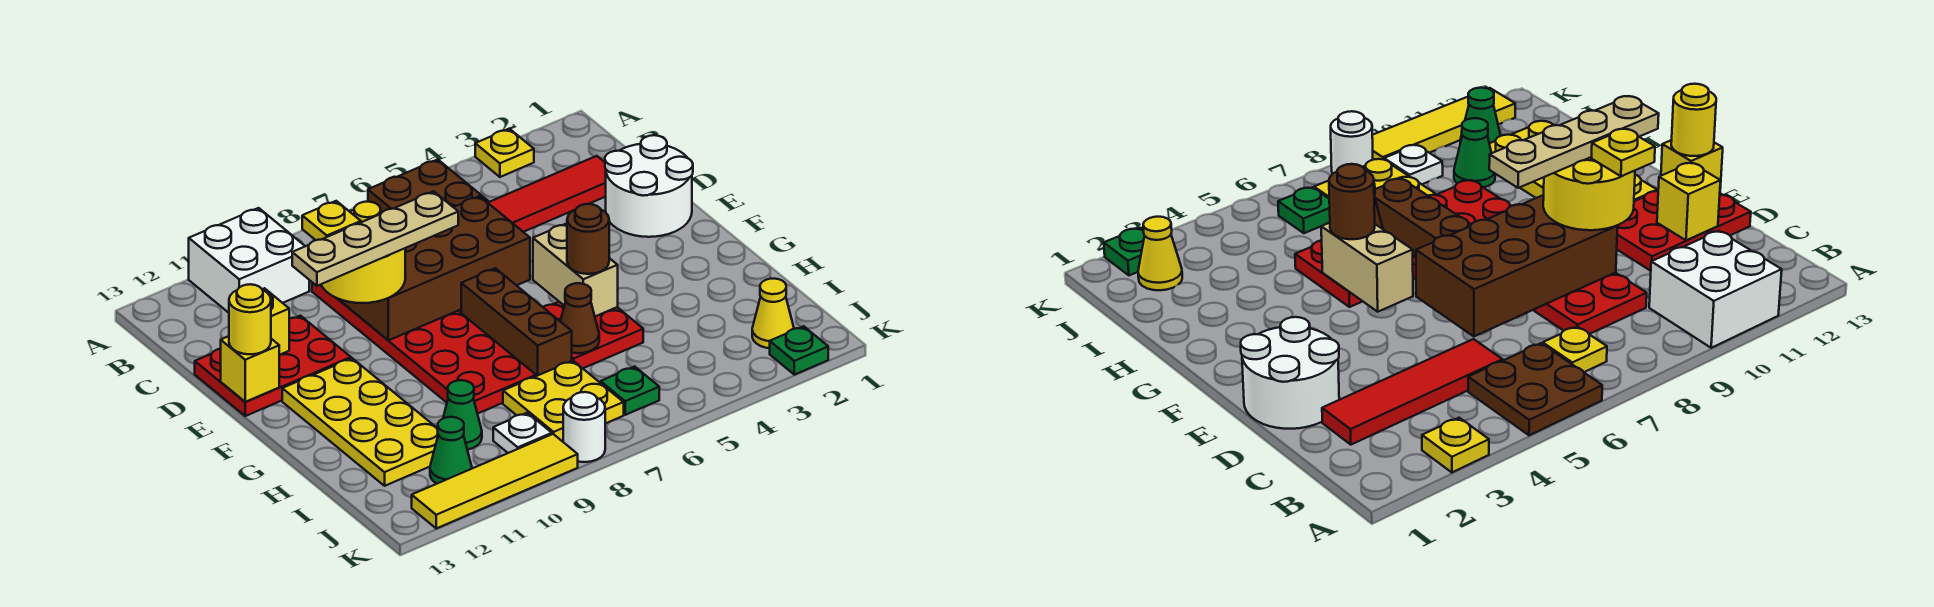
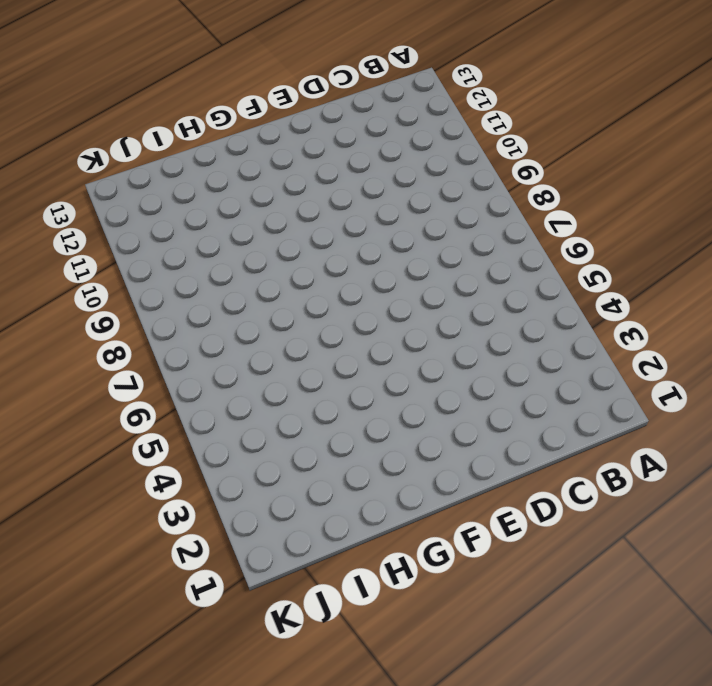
none -> yellow plate A3 level 1
none -> brown plate A5:B6 level 1
none -> white brick A10:B11 level 1
none -> yellow plate B7 level 1

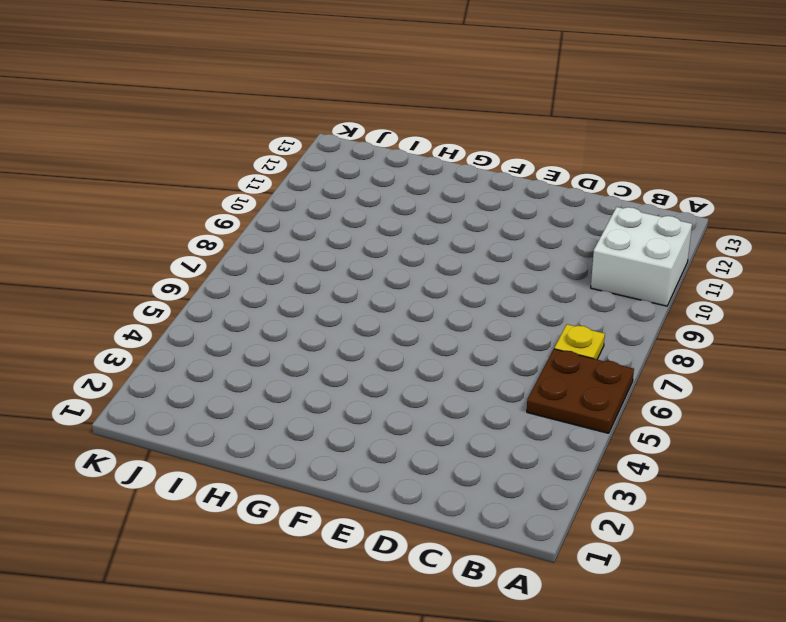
none -> yellow plate A3 level 1
none -> red tile C2:C5 level 1
none -> red plate C8:H9 level 1
none -> white round brick D1:E2 level 1

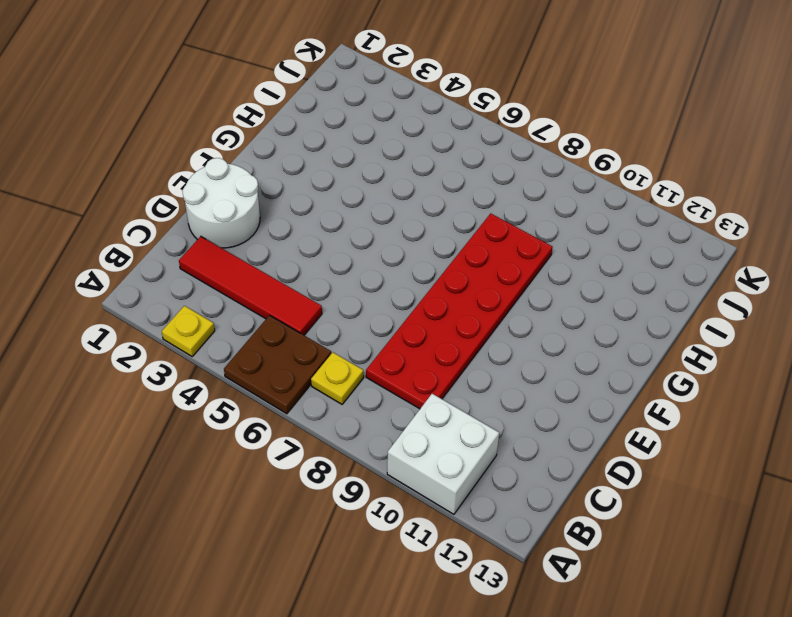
none -> red plate D11:E13 level 1
none -> brown brick F7:H7 level 1
none -> yellow plate F11:I12 level 1
none -> red plate G5:H6 level 1

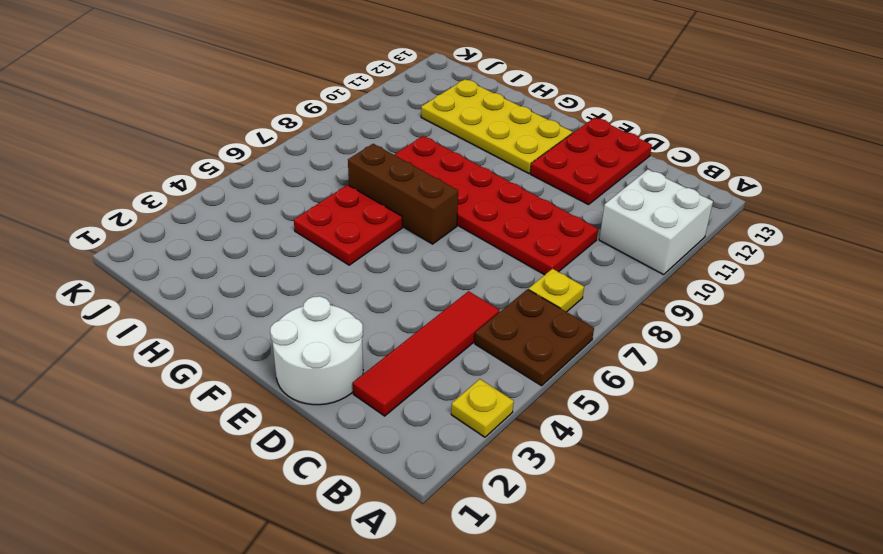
none -> yellow plate I7:J8 level 1
none -> green cone I10 level 1
none -> yellow cone J2 level 1
none -> green plate J6 level 1

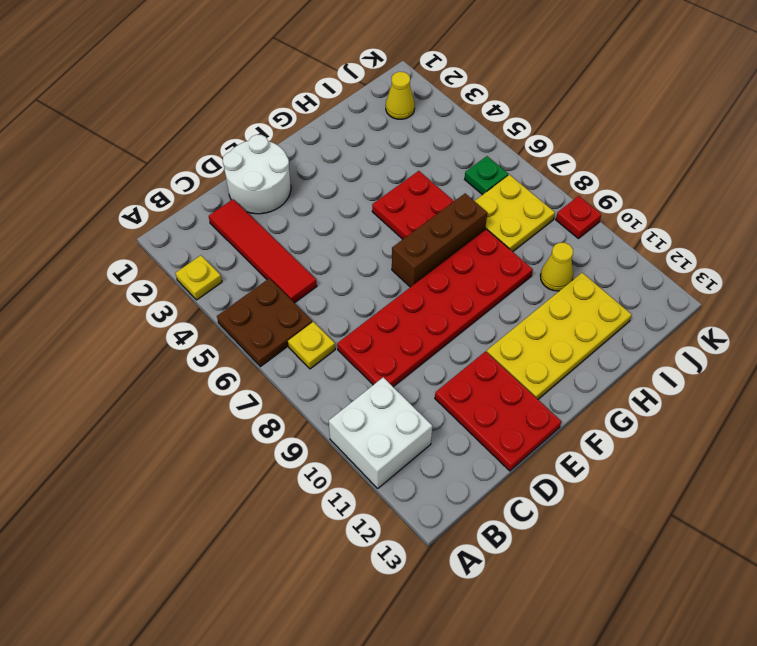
yellow cone I10 level 1 -> green cone I10 level 1
red plate K9 level 1 -> yellow tile K9:K12 level 1
none -> white plate J9 level 1
none -> green cone J11 level 1
none -> green plate K2 level 1
none -> white round brick K8 level 1

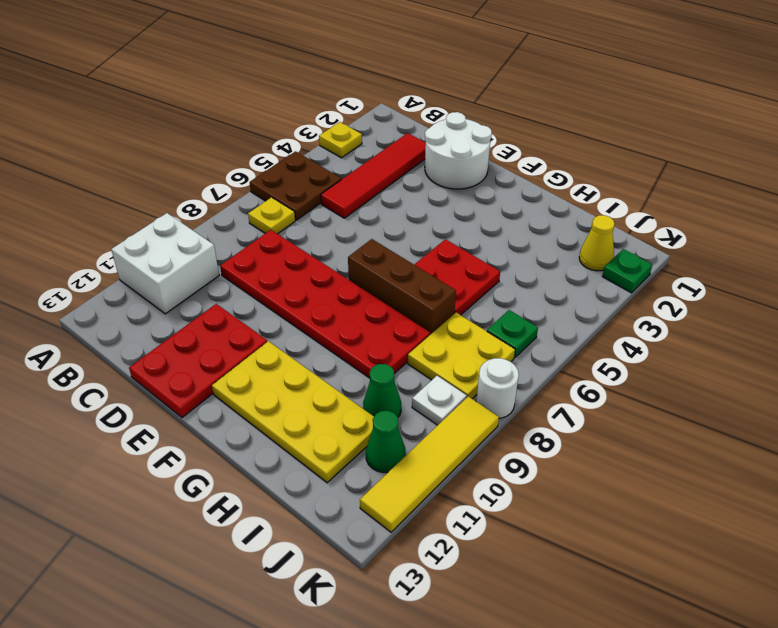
none -> brown brick D6:E9 level 2
none -> yellow brick D12 level 2
none -> yellow brick E13 level 2
none -> tan brick F5:G5 level 2

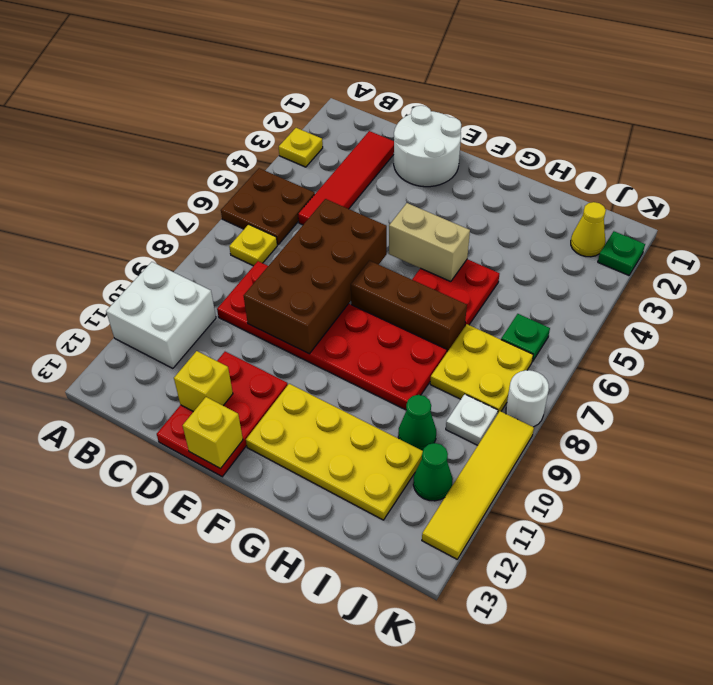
none -> brown cone H6 level 2
none -> yellow round brick D9:E10 level 3
none -> yellow round brick E13 level 3
none -> brown round brick G5 level 3

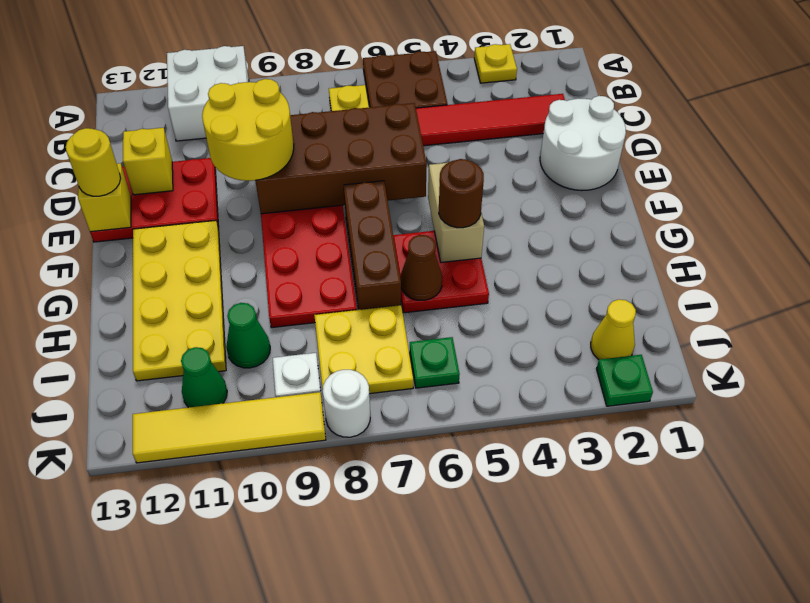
none -> yellow plate D10 level 4
none -> tan plate E8:E11 level 4

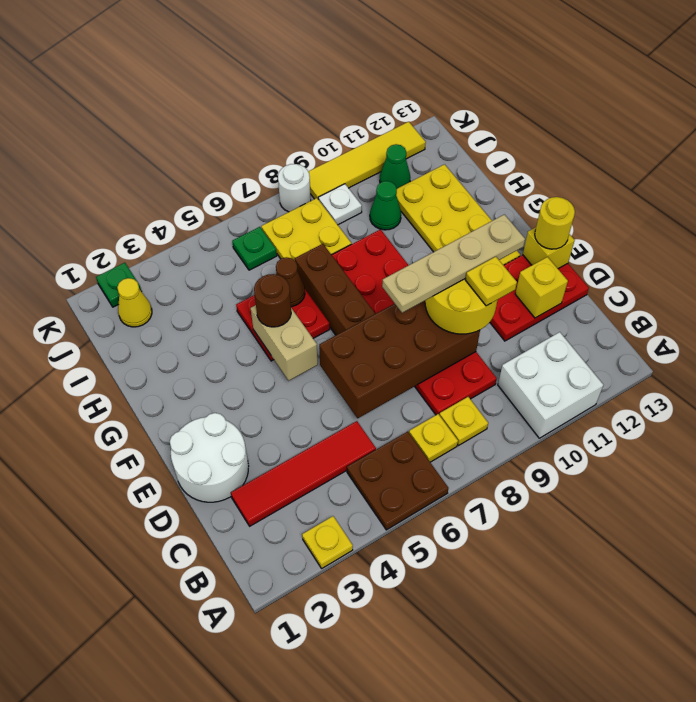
yellow plate B8 level 1 -> none

